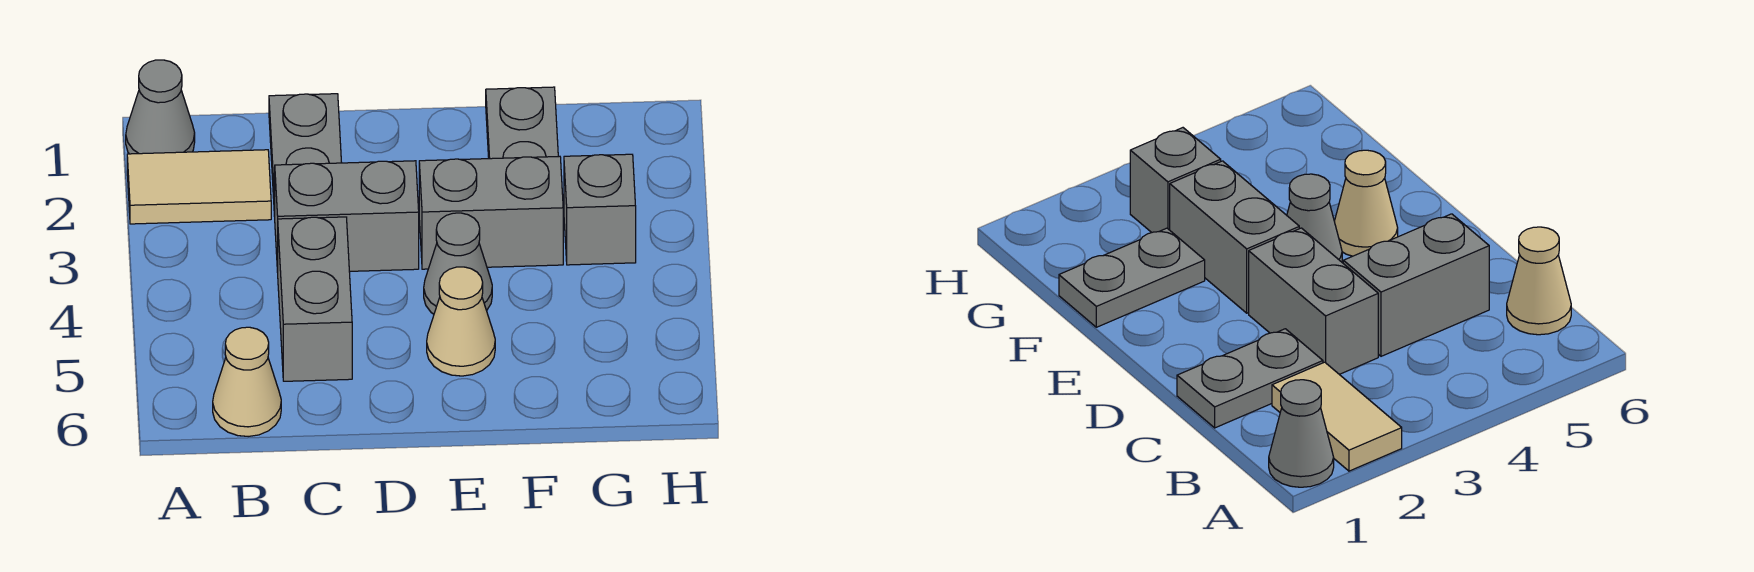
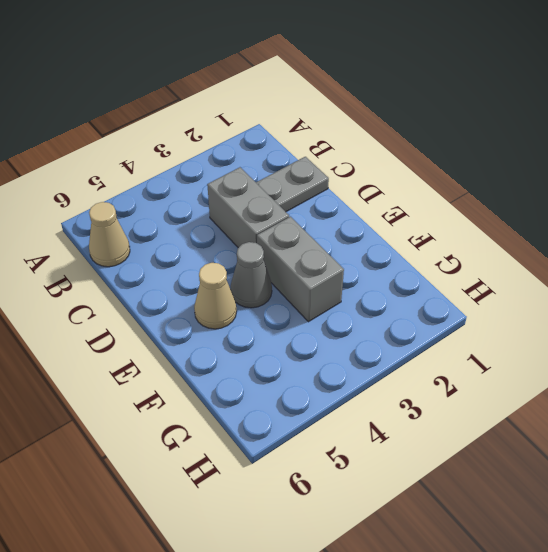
none -> grey cone A1 level 1
none -> tan tile A2:B2 level 1

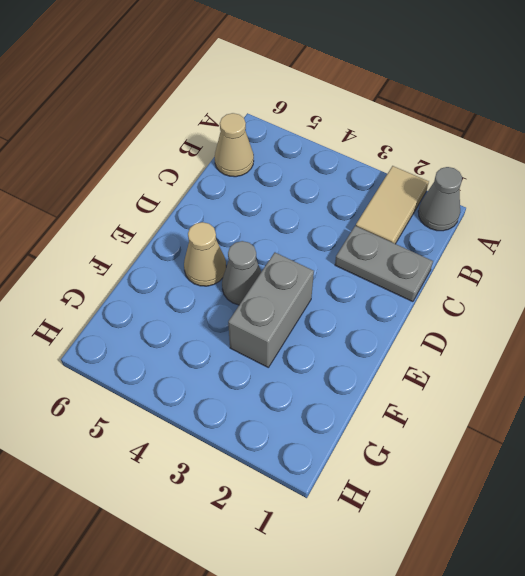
none -> grey brick C3:D3 level 1
none -> grey brick C4:C5 level 1

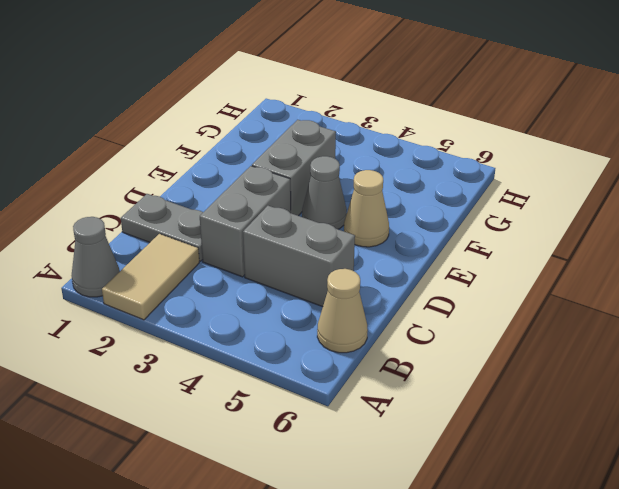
none -> grey plate F1:F2 level 1
none -> grey brick G3 level 1

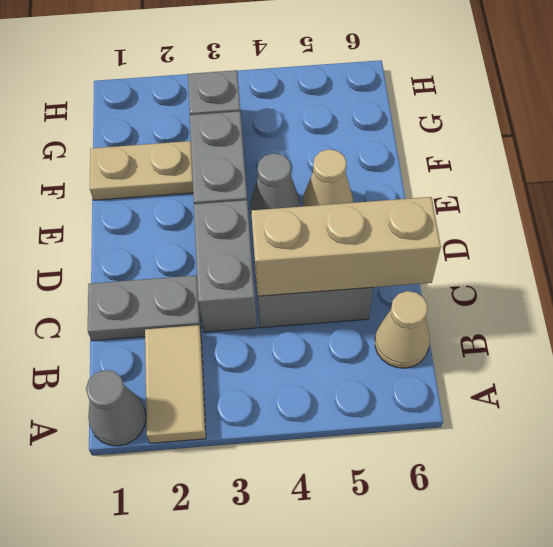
tan brick C4:C6 level 2 -> none
tan plate F1:F2 level 1 -> grey plate F1:F2 level 1

